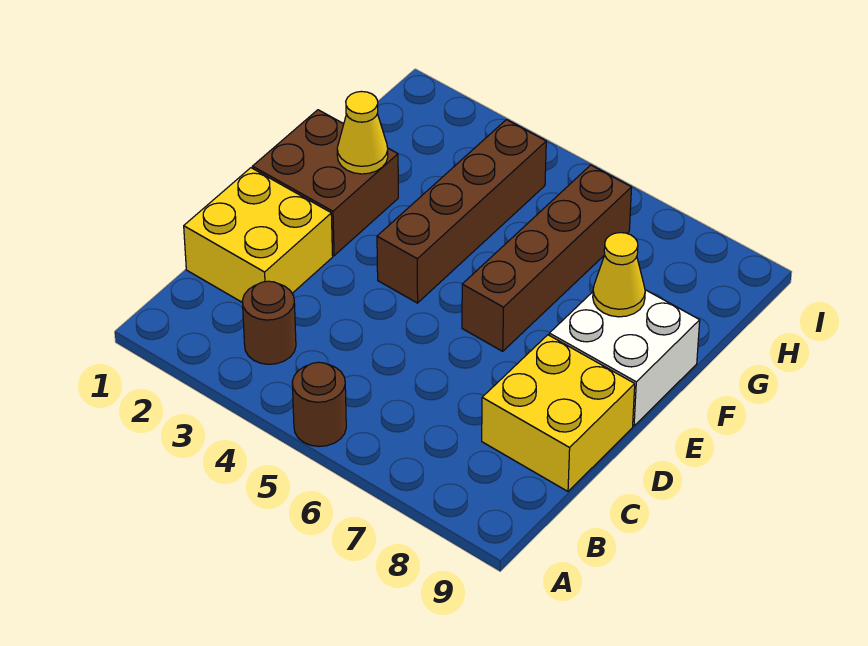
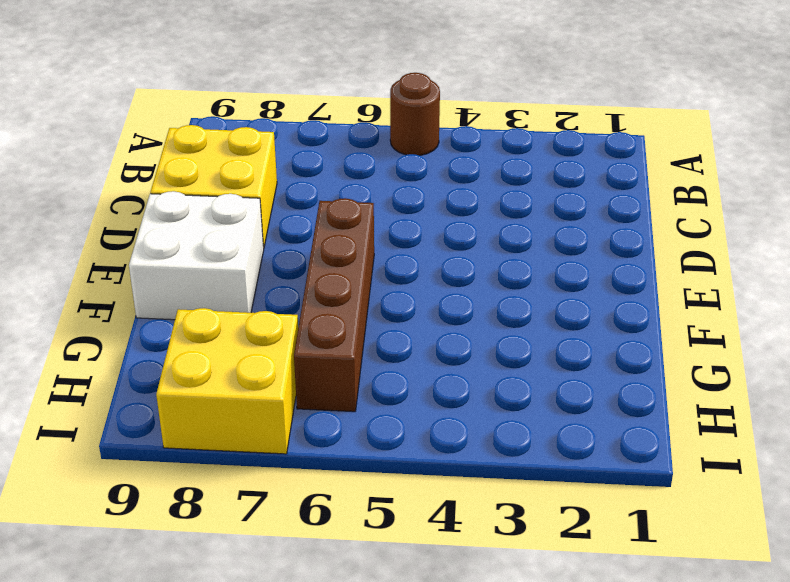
yellow brick H7:I8 level 1 -> yellow brick C1:D2 level 1
none -> brown round brick B3 level 1
none -> brown brick E1:F2 level 1

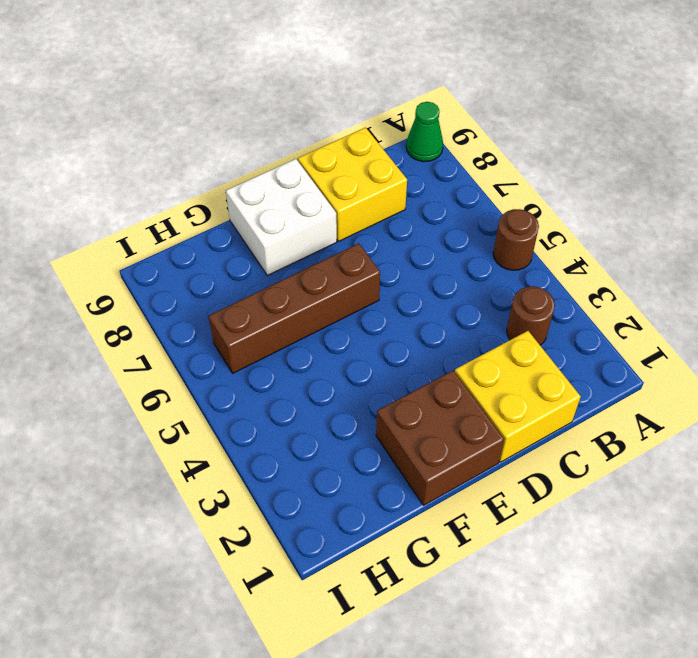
green cone A9 level 1 -> none
none -> brown brick E4:H4 level 1
none -> yellow cone F2 level 2

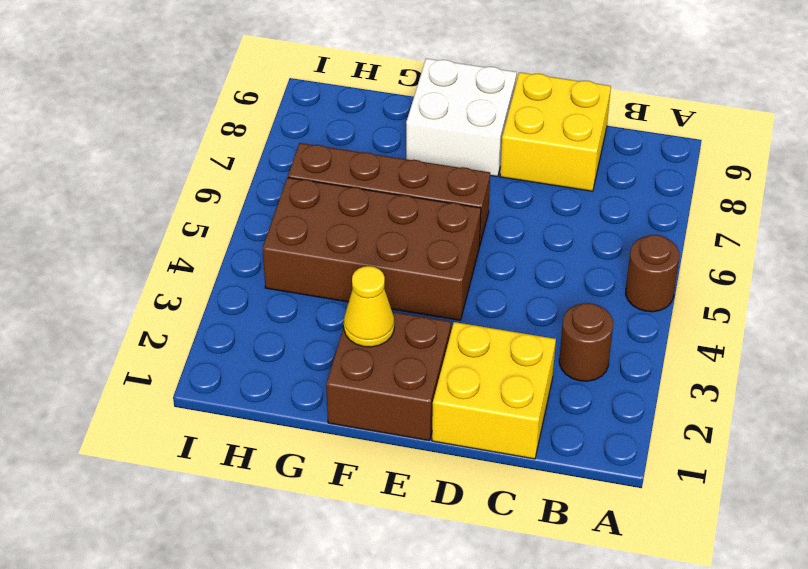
brown brick E4:H5 level 1 -> brown brick E4:H4 level 1
none -> yellow cone F8 level 2

